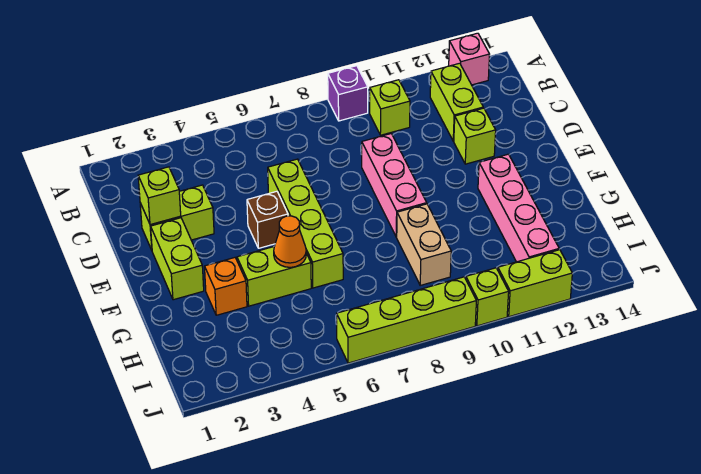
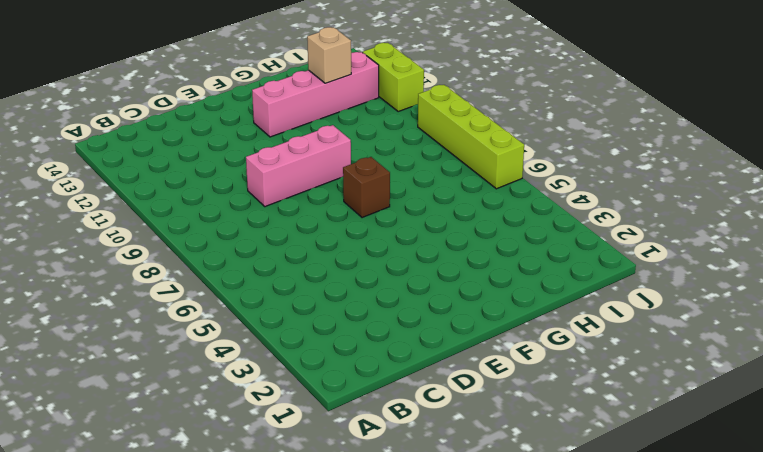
brown brick F7 level 1 -> brown brick E5 level 1
tan brick H12 level 2 -> none
none -> purple brick A9 level 1
none -> pink brick A13 level 1
none -> lime brick B10 level 1

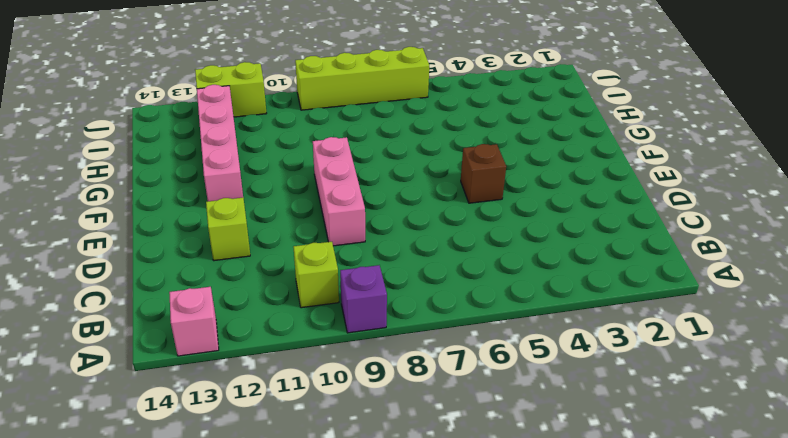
none -> lime brick B12:C12 level 1
none -> lime brick D2:D3 level 1
none -> lime brick D6:G6 level 1

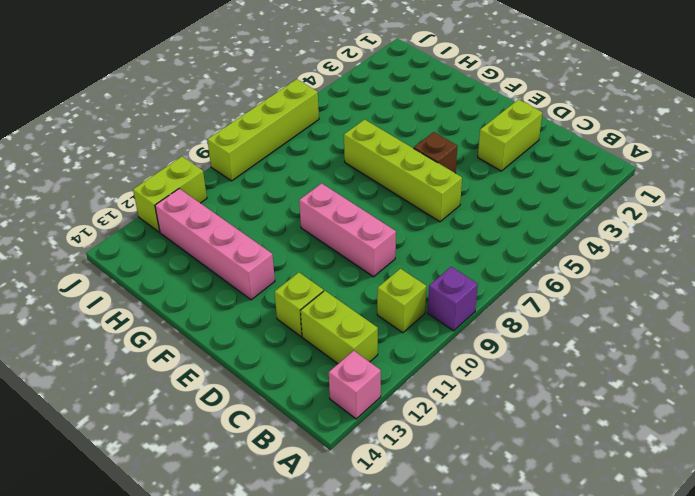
none -> lime brick E2:F2 level 1
none -> orange brick G3 level 1
none -> lime brick G4:G5 level 1

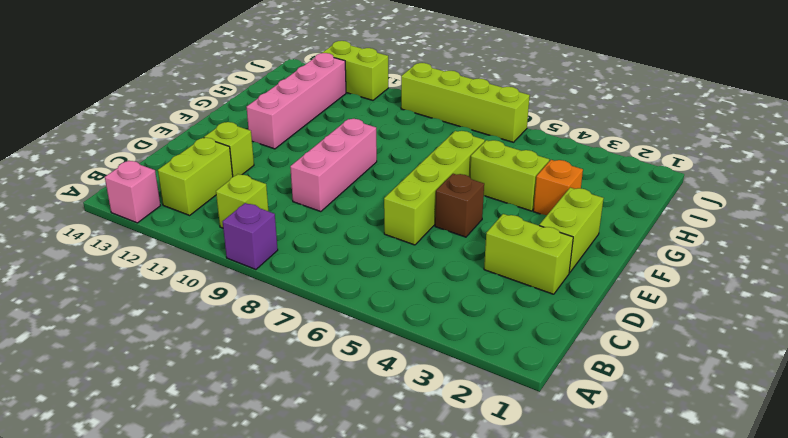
none -> tan brick G9:H9 level 1
none -> lime brick J10 level 1
none -> lime brick D2 level 2

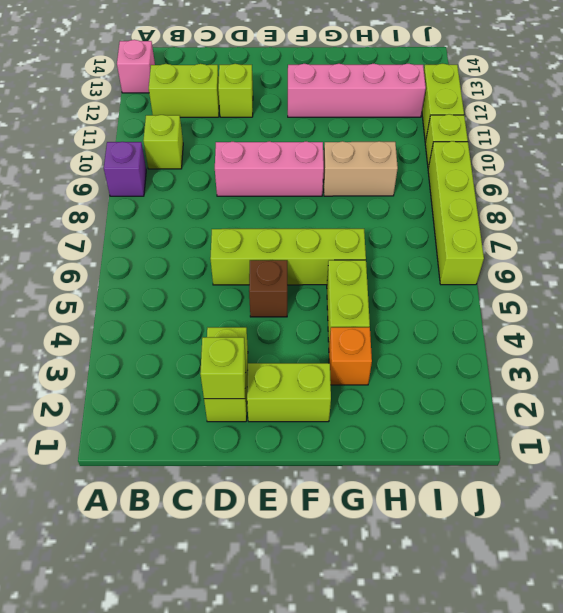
none -> orange cone G5 level 2

